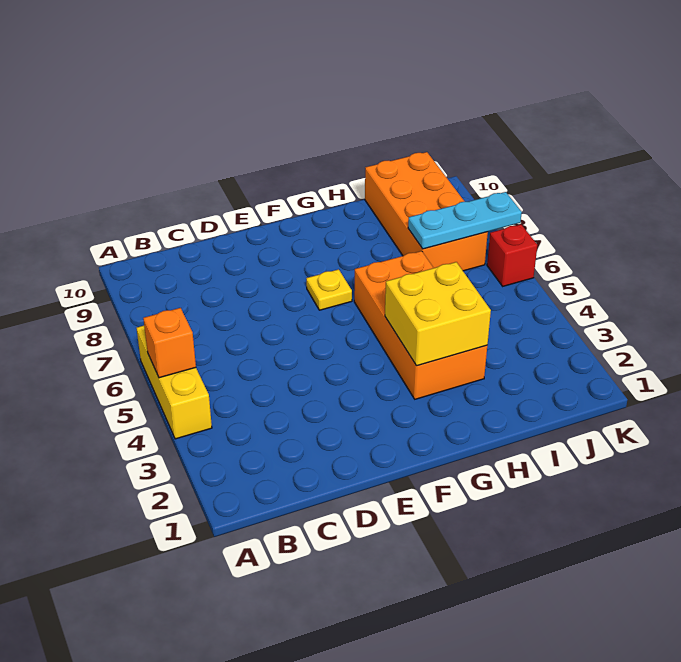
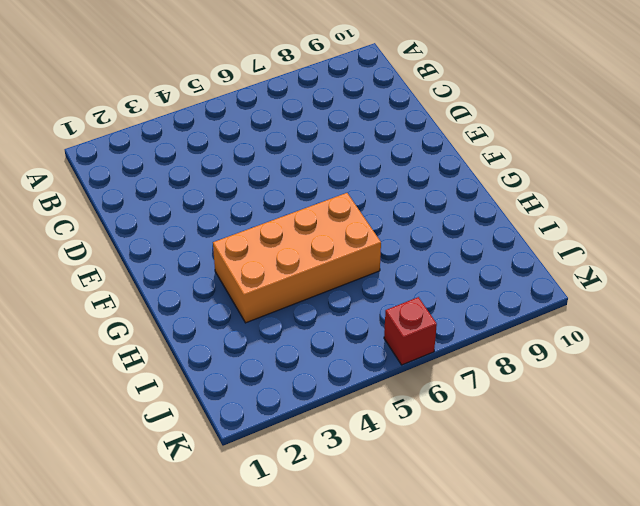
none -> yellow brick A4:A6 level 1
none -> yellow plate F7 level 1

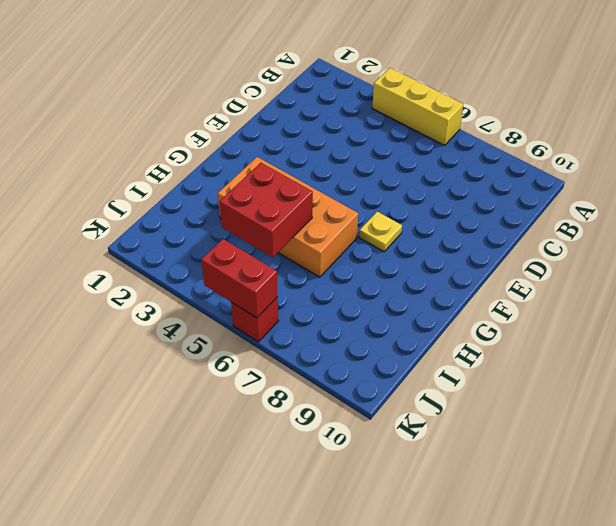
red brick H4:I5 level 2 -> yellow brick G3:H4 level 2
red brick K5:K6 level 2 -> none
none -> orange brick I7:J10 level 1
none -> orange brick A5 level 2

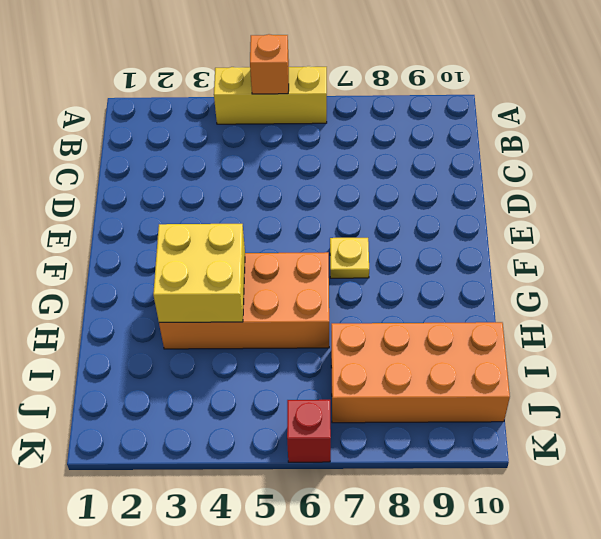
none -> cyan plate I7:K7 level 2

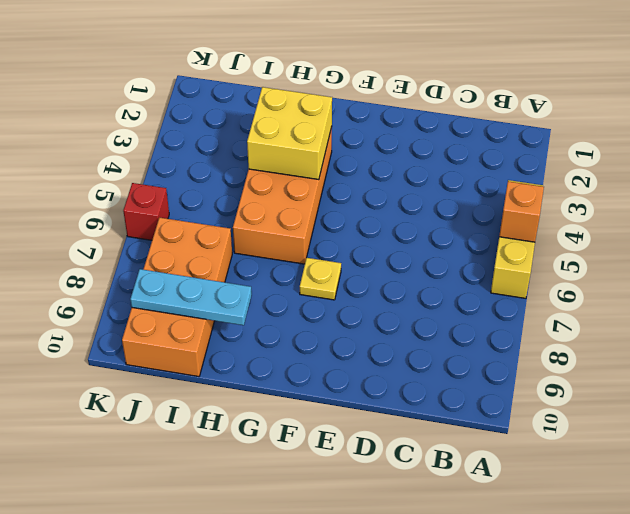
cyan plate H9:J9 level 2 -> cyan plate I7:K7 level 2

